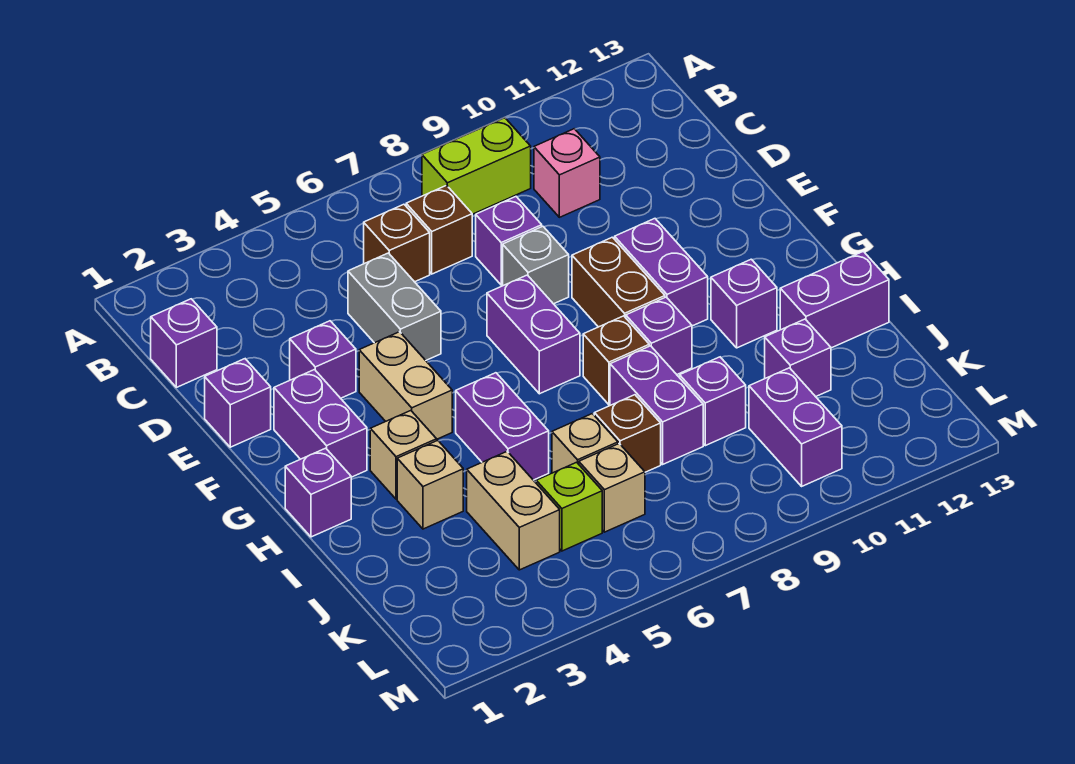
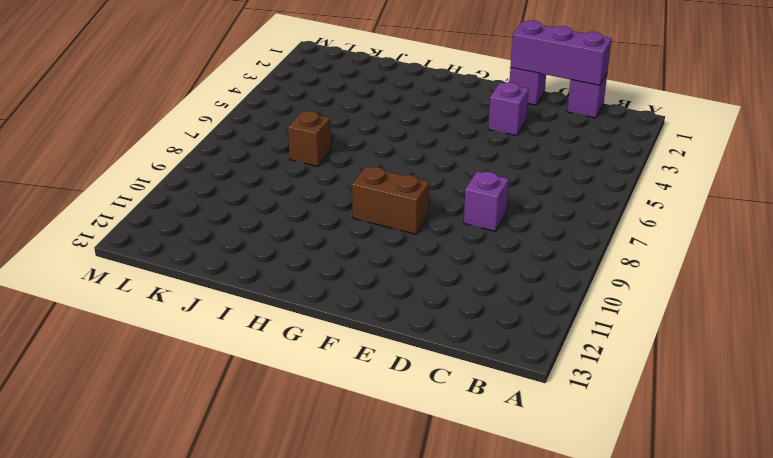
purple brick C1:E1 level 2 -> none
none -> lime brick B8:B9 level 1
none -> brown brick C6 level 1
none -> brown brick C7 level 1
none -> pink brick C10 level 1

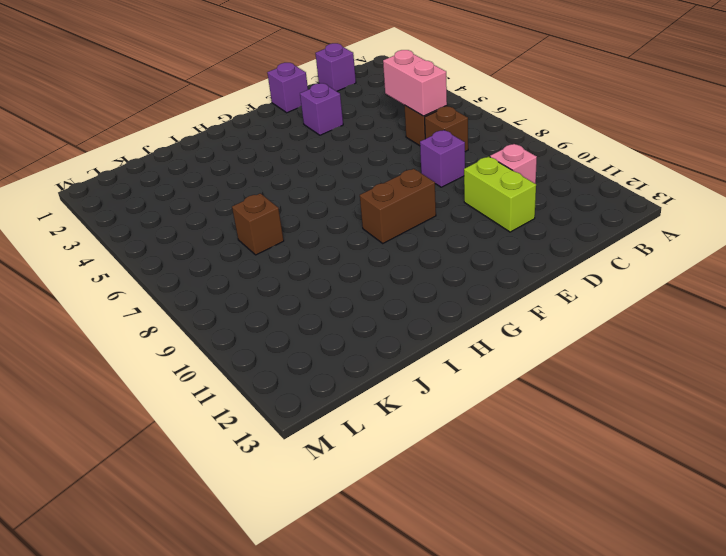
pink brick C5:C6 level 2 -> none
lime brick D10:D11 level 1 -> lime brick B8:B9 level 1
none -> grey brick D5:E5 level 1
none -> grey brick E8 level 1
none -> purple brick F2:G2 level 1
none -> tan brick F4:G4 level 1

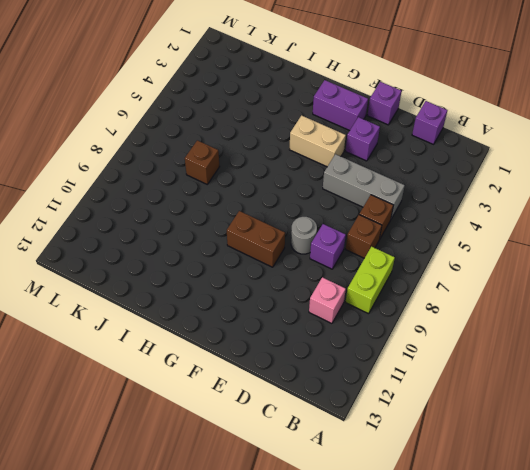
grey brick C5:E5 level 1 -> grey brick D5:E5 level 1
grey round brick E8 level 1 -> grey brick E8 level 1
none -> purple brick F7:G7 level 1
none -> purple brick F10:G10 level 1
none -> purple brick H1 level 1
none -> tan brick H3 level 1

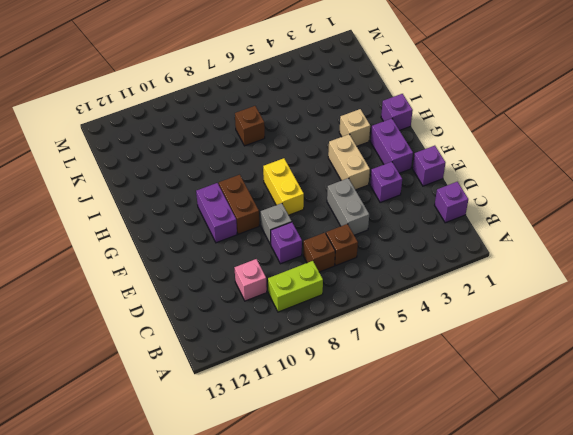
yellow brick F7:G7 level 1 -> purple brick F7:G7 level 1
none -> purple brick H5:I5 level 1
none -> brown brick H8 level 1
none -> purple brick H9 level 1
none -> purple brick H11 level 1

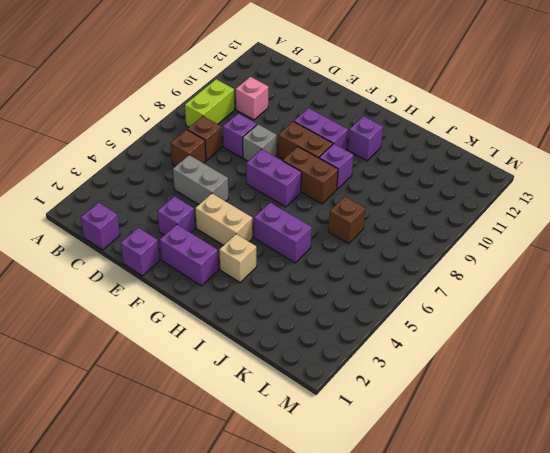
brown brick G8:H8 level 1 -> brown brick H8 level 1
none -> purple brick H1 level 1
none -> tan brick I3 level 1
none -> purple brick I8:J8 level 1
none -> purple brick I12:I13 level 1

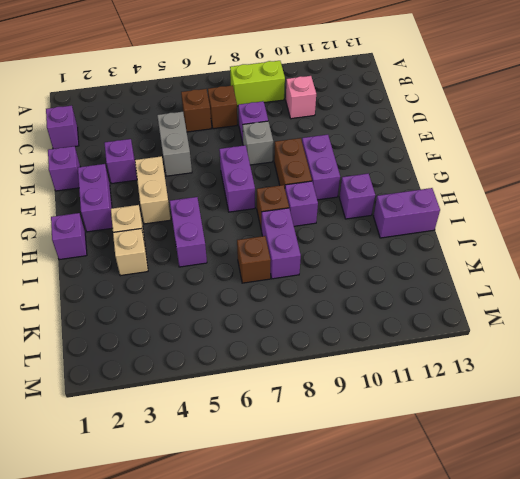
none -> tan brick J4:K4 level 1
none -> tan brick J6 level 1
none -> purple brick J9 level 1
none -> purple brick J11 level 1

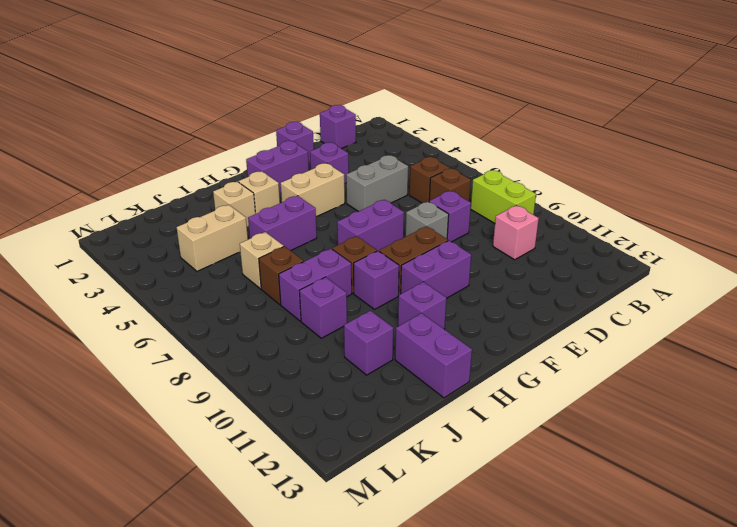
none -> purple brick H1 level 1
none -> lime brick K5 level 1
none -> tan brick K6 level 1
none -> purple brick K10:L10 level 1

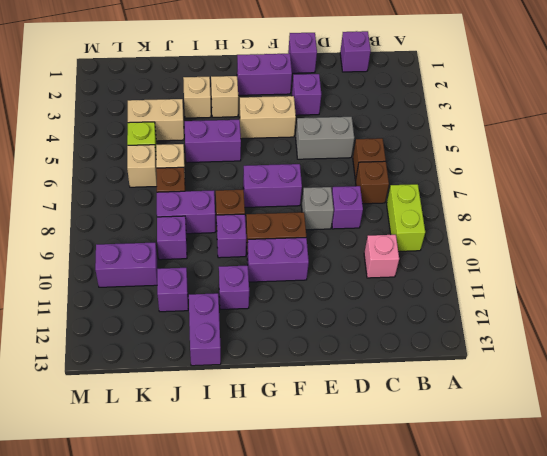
none -> purple brick H1 level 1

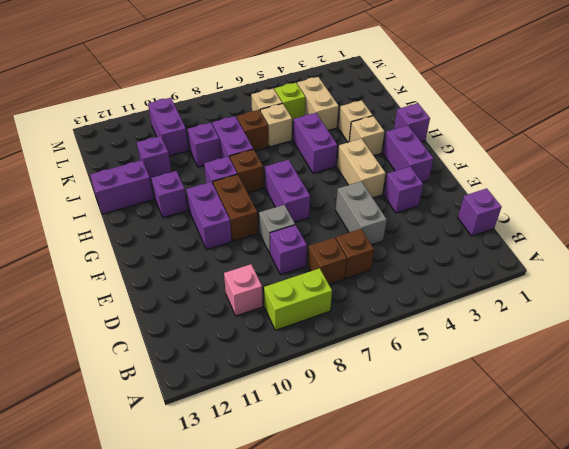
none -> purple brick E1 level 1

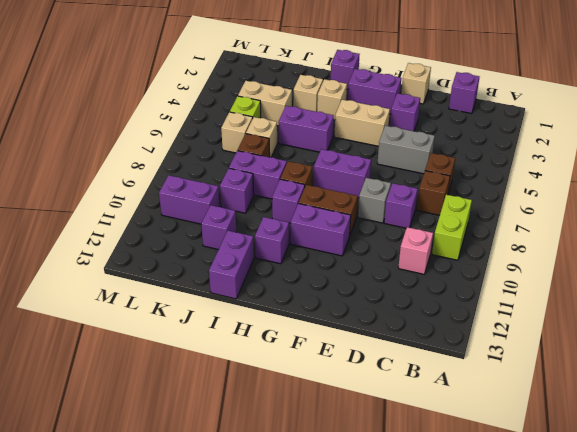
tan brick E1 level 1 -> purple brick E1 level 1

